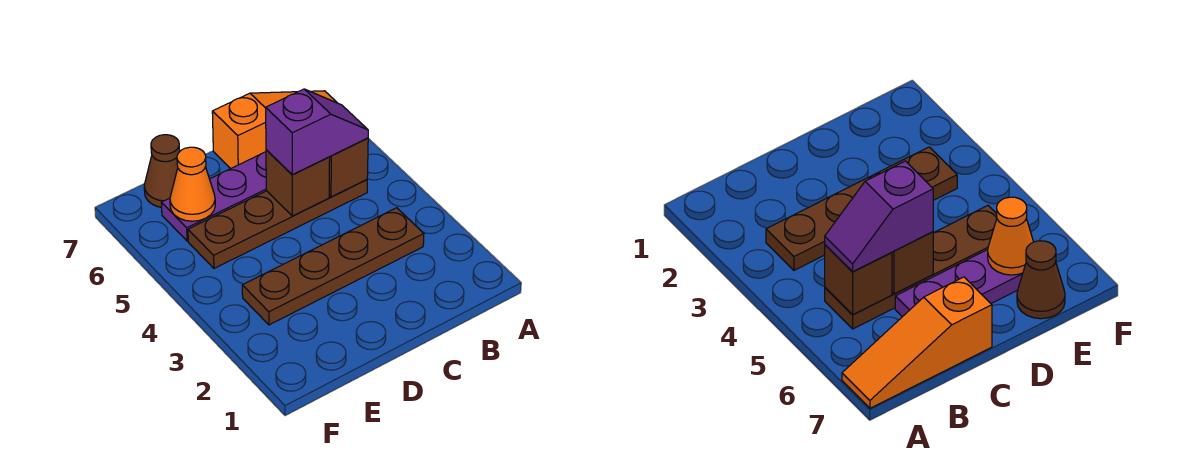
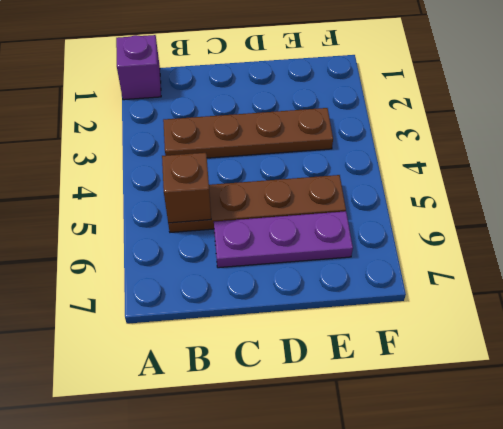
purple brick A1 level 1 -> none
none -> orange slope A7:C7 level 1 top C
none -> brown cone E7 level 1

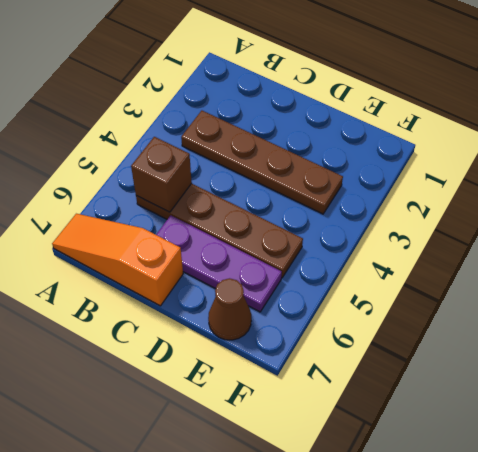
none -> brown brick C5 level 2
none -> orange cone E6 level 2

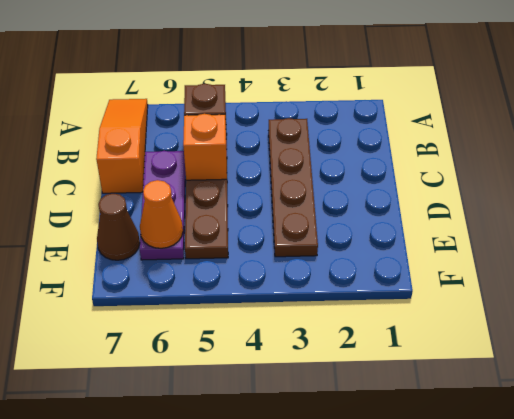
orange brick C5 level 2 -> brown brick C5 level 2
none -> purple slope B5:C5 level 3 top C

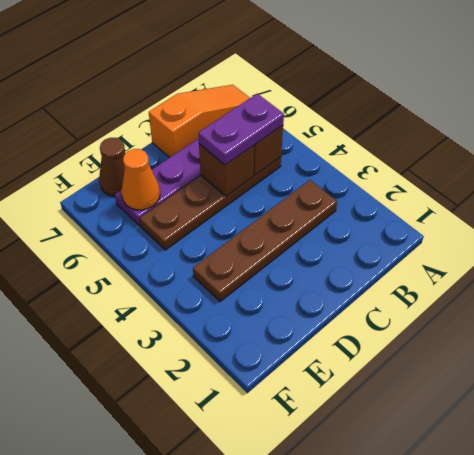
purple plate B5:C5 level 3 -> purple slope B5:C5 level 3 top C

